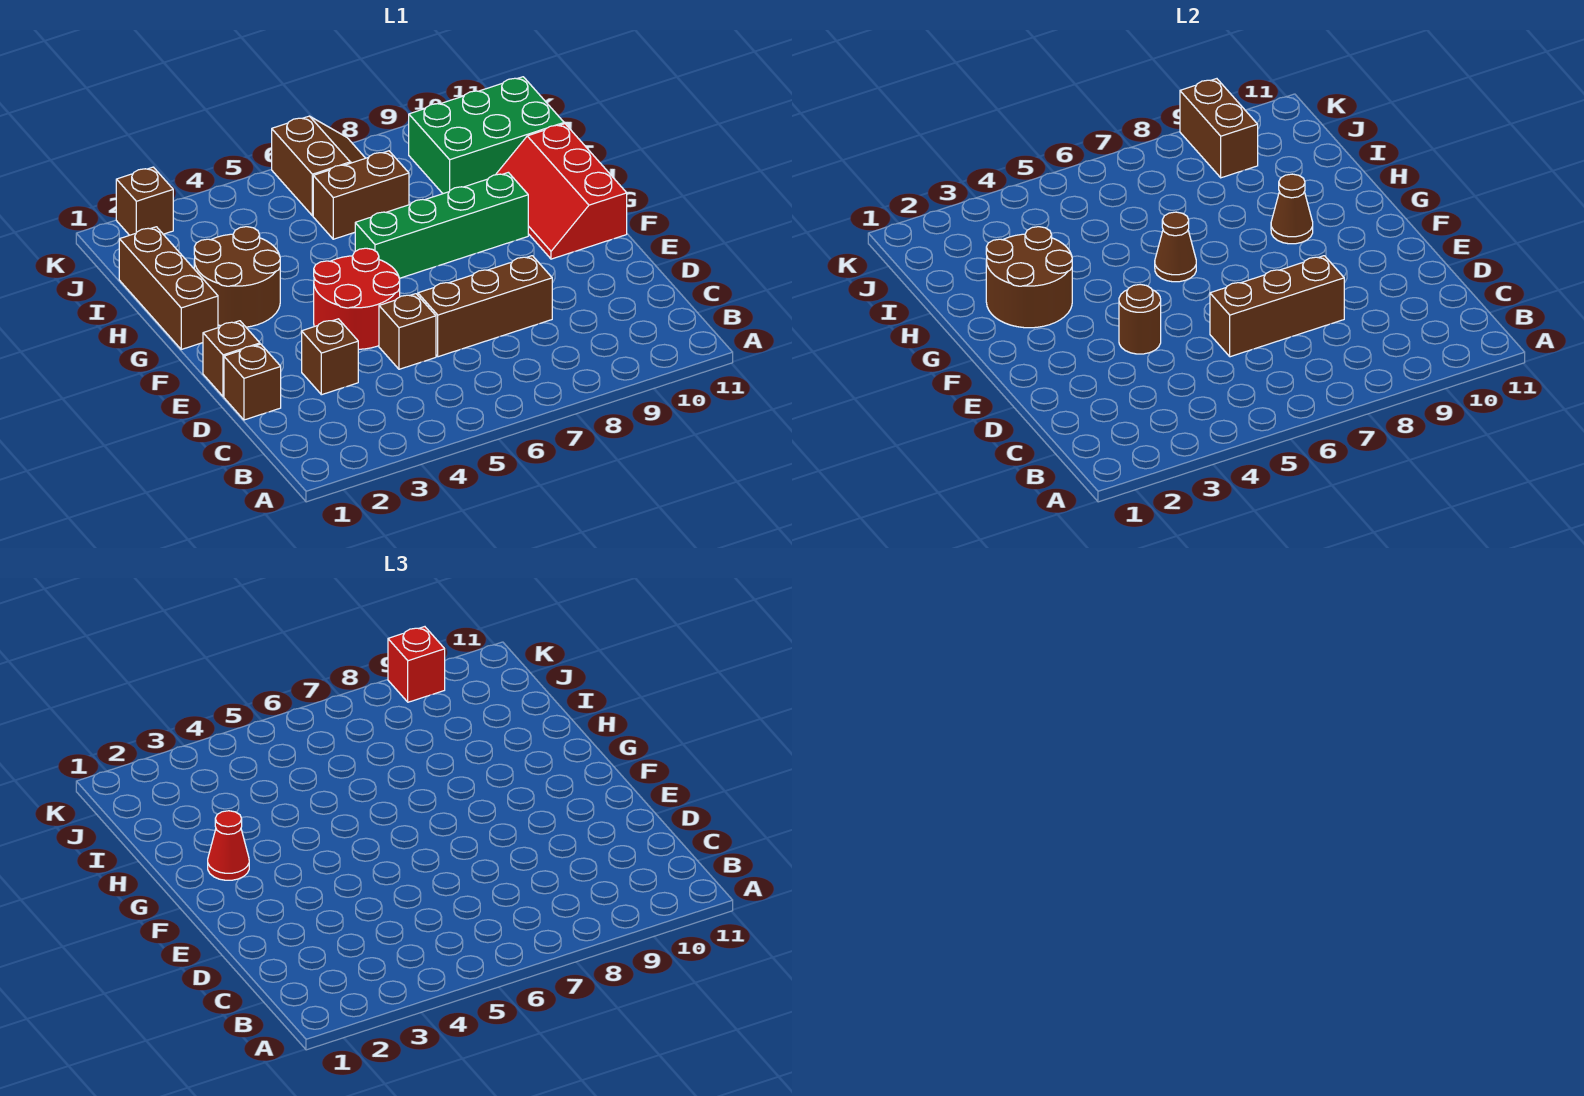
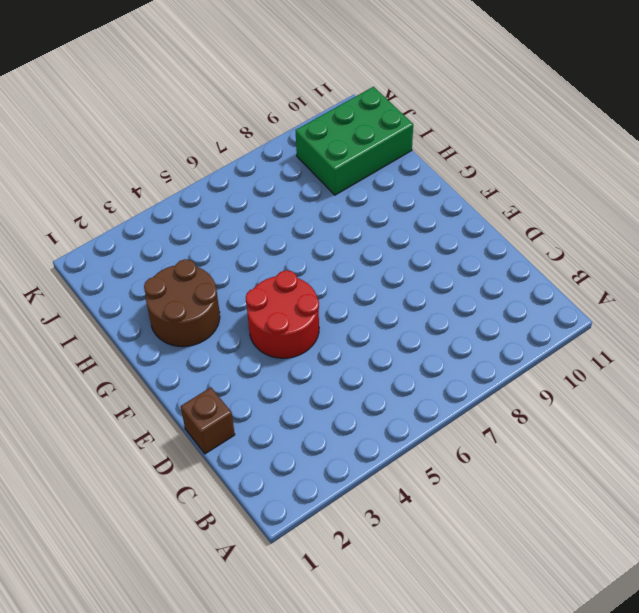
none -> brown brick D3 level 1
none -> brown brick D5 level 1
none -> brown brick D6:D8 level 1

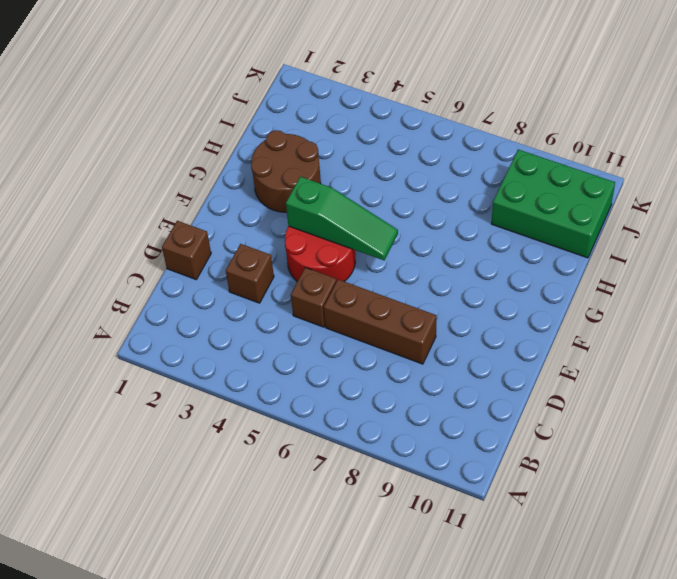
green slope F4:F6 level 2 top 4 -> none
none -> brown brick E1 level 1
none -> red slope F10:H11 level 1 top 11
none -> brown brick G1:I1 level 1

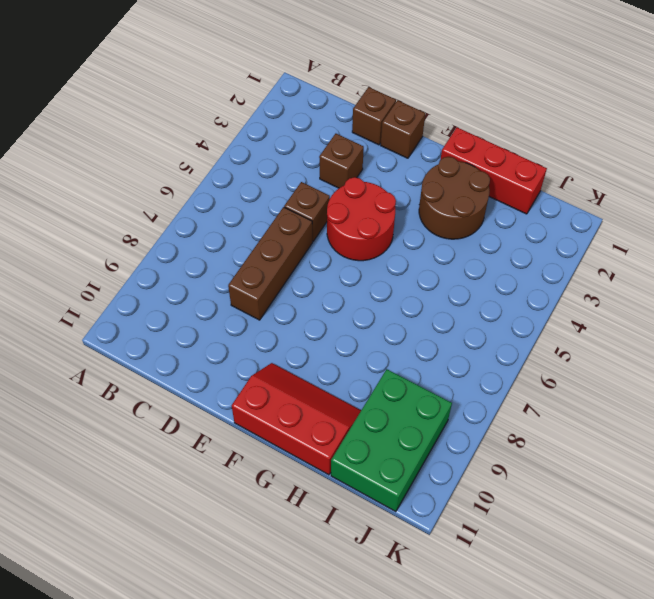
red brick G1:I1 level 1 -> brown brick G1:I1 level 1
none -> green brick G6:G9 level 1
none -> brown brick I6:I7 level 1
none -> brown slope J6:K7 level 1 top 6

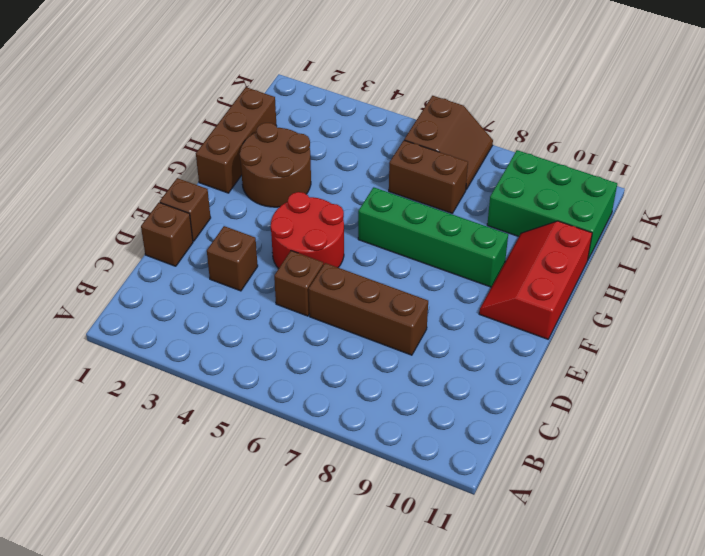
none -> brown brick K2 level 1
none -> brown brick D6:D8 level 2
none -> brown round brick E4 level 2

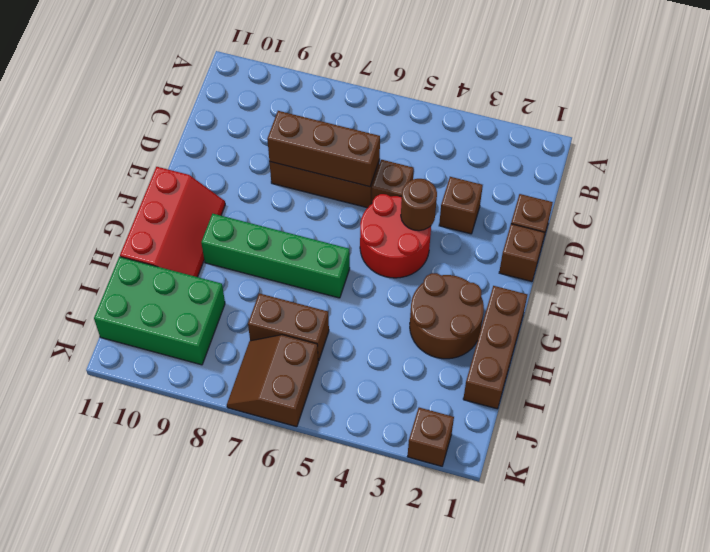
none -> brown round brick G2:H3 level 2
none -> brown cone G6 level 2
none -> brown cone G9 level 2

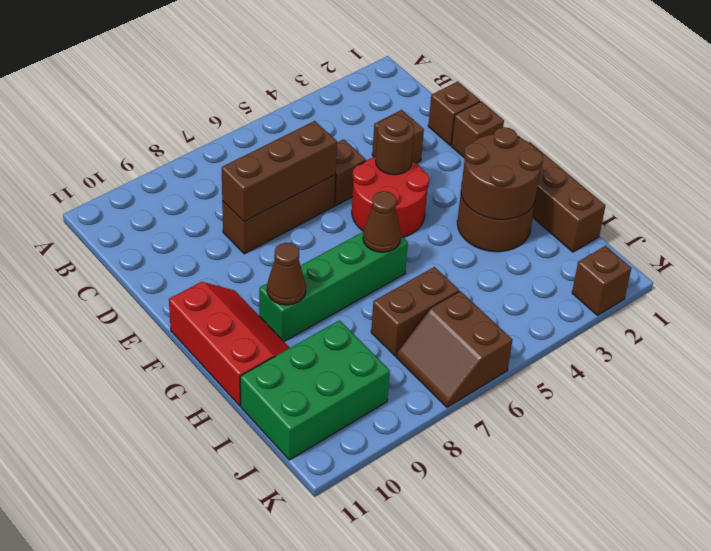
none -> brown brick J9:K9 level 2
none -> red cone G2 level 3
none -> red brick K9 level 3

